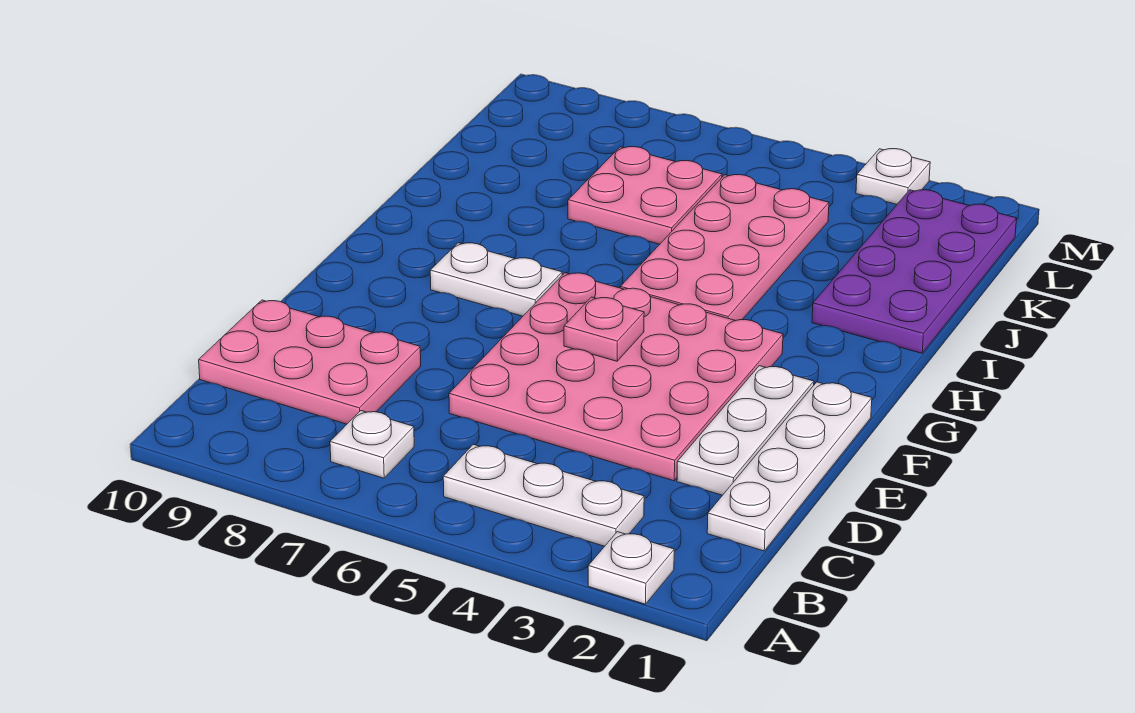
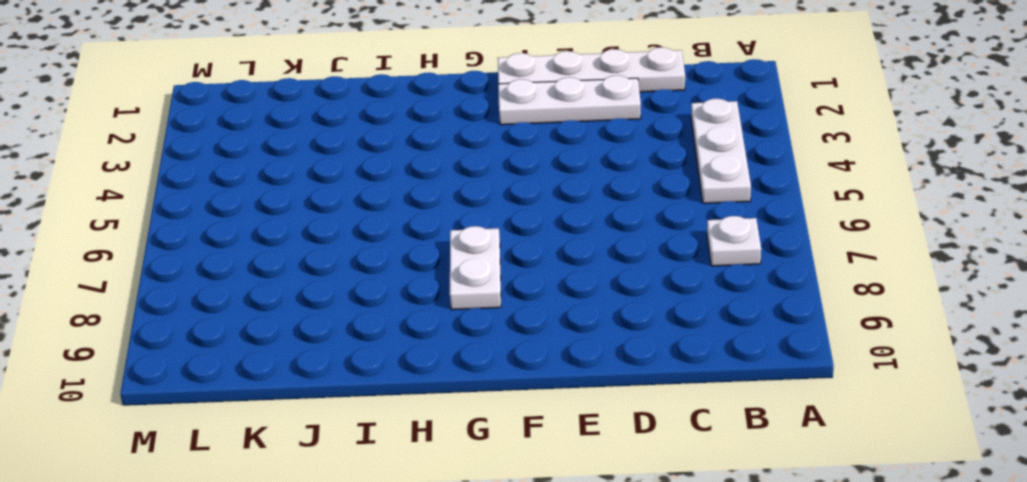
none -> white plate A2 level 1
none -> pink plate C8:D10 level 1
none -> pink plate D3:G6 level 1

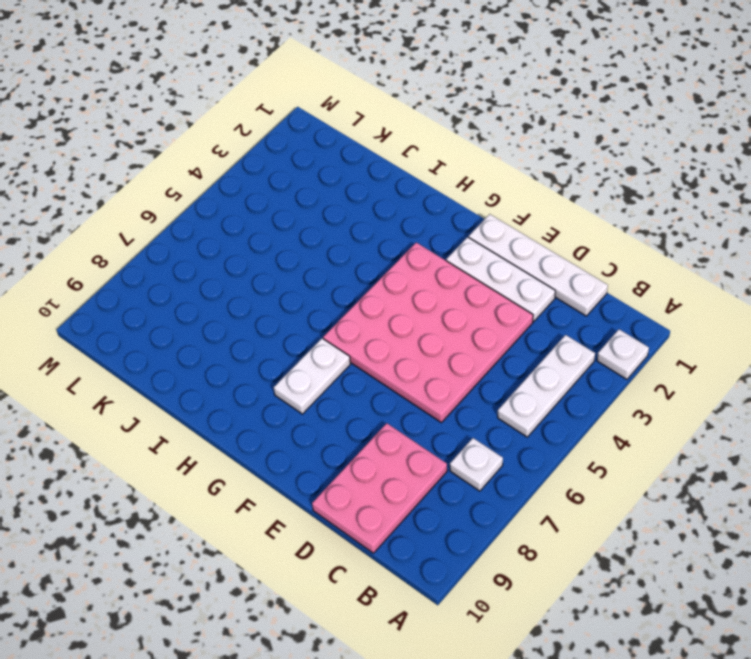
none -> pink plate H4:K5 level 1
none -> purple plate I1:L2 level 1
none -> pink plate J6:K7 level 1

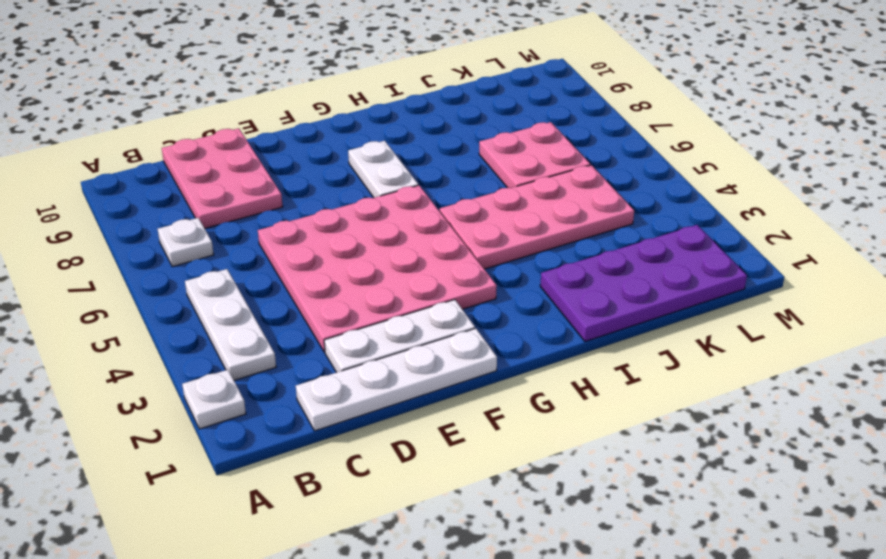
none -> white plate M3 level 1
none -> pink plate F5 level 2

